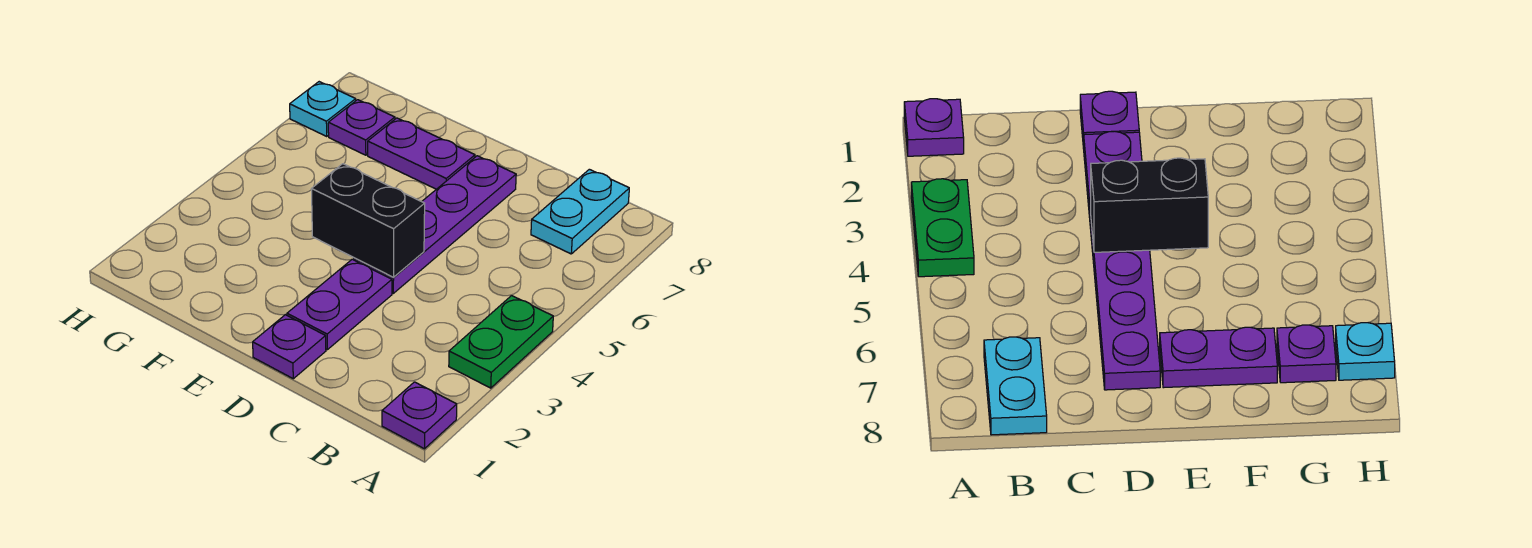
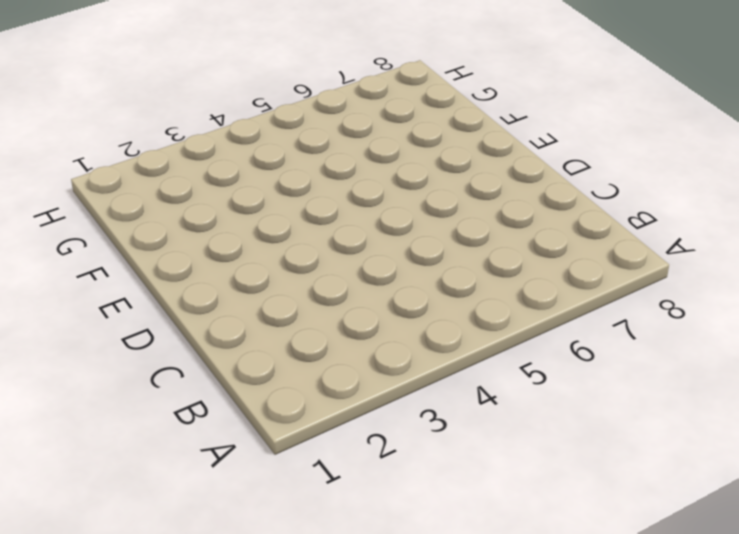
none -> purple plate A1 level 1
none -> green plate A3:A4 level 1

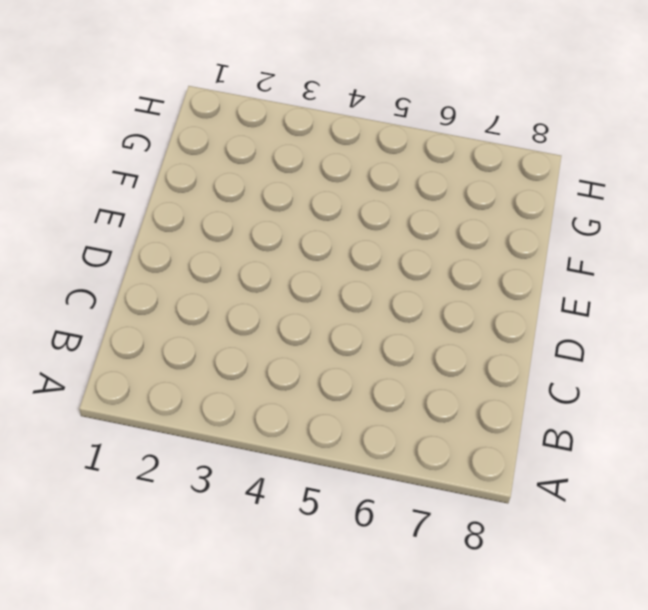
none -> purple plate A1 level 1
none -> green plate A3:A4 level 1

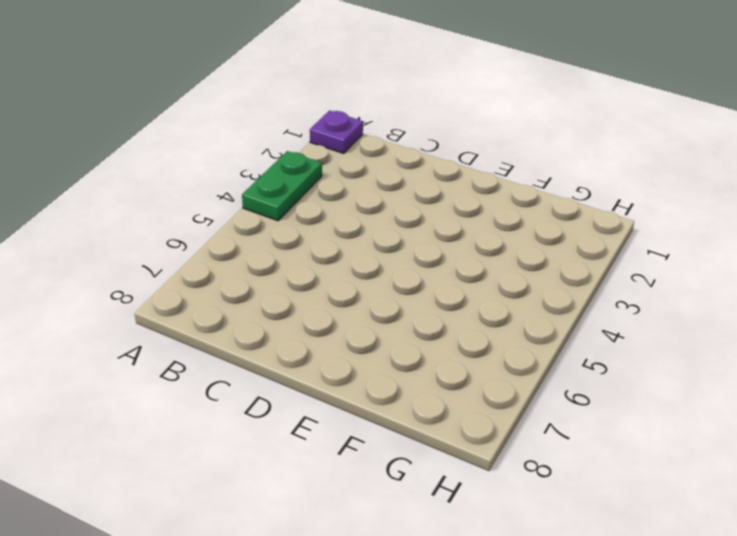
none -> cyan plate B7:B8 level 1
none -> purple plate D1 level 1

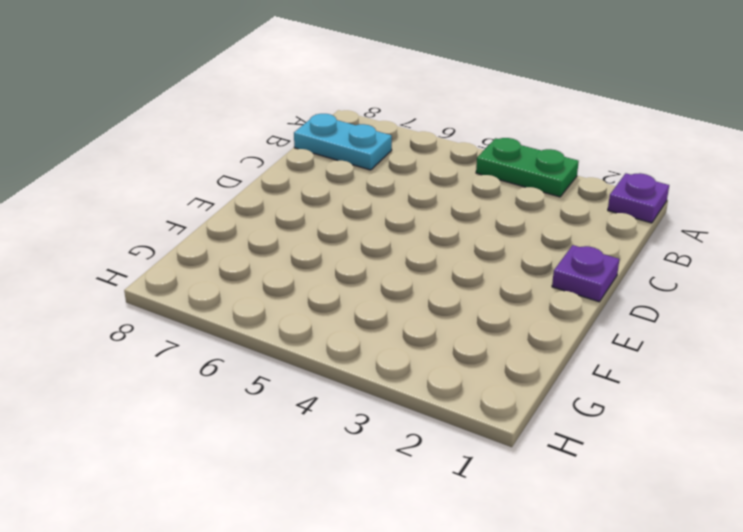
none -> purple plate D2:D3 level 1
none -> purple plate D4:D7 level 1

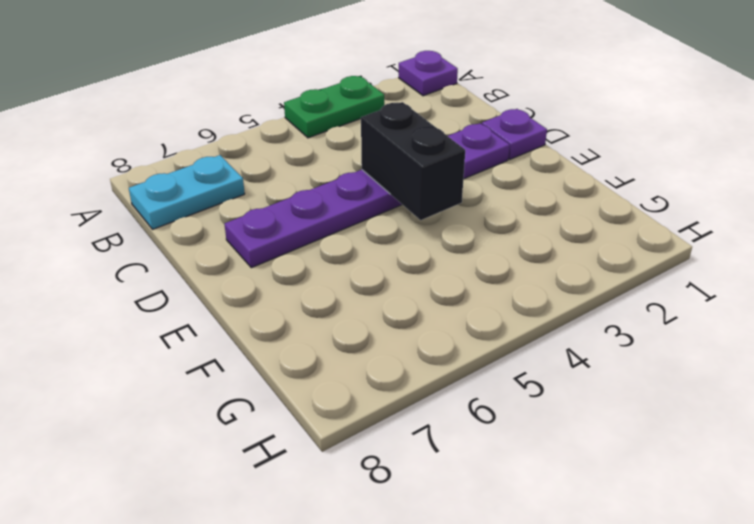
none -> purple plate E7:F7 level 1
none -> purple plate G7 level 1

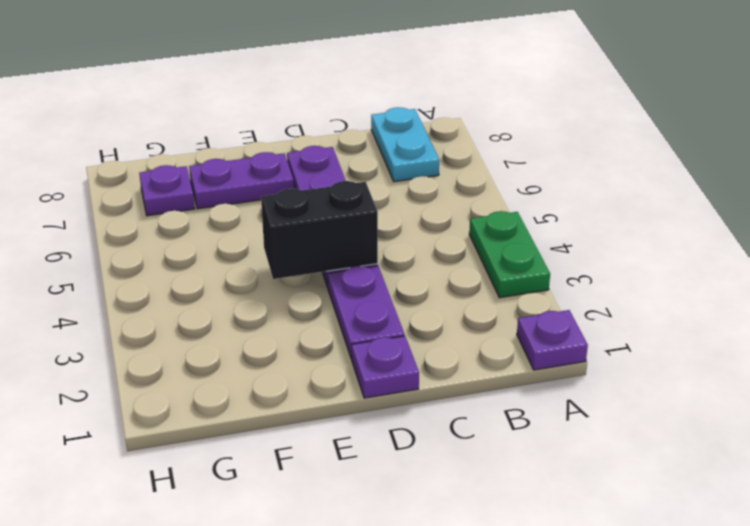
none -> cyan plate H7 level 1

